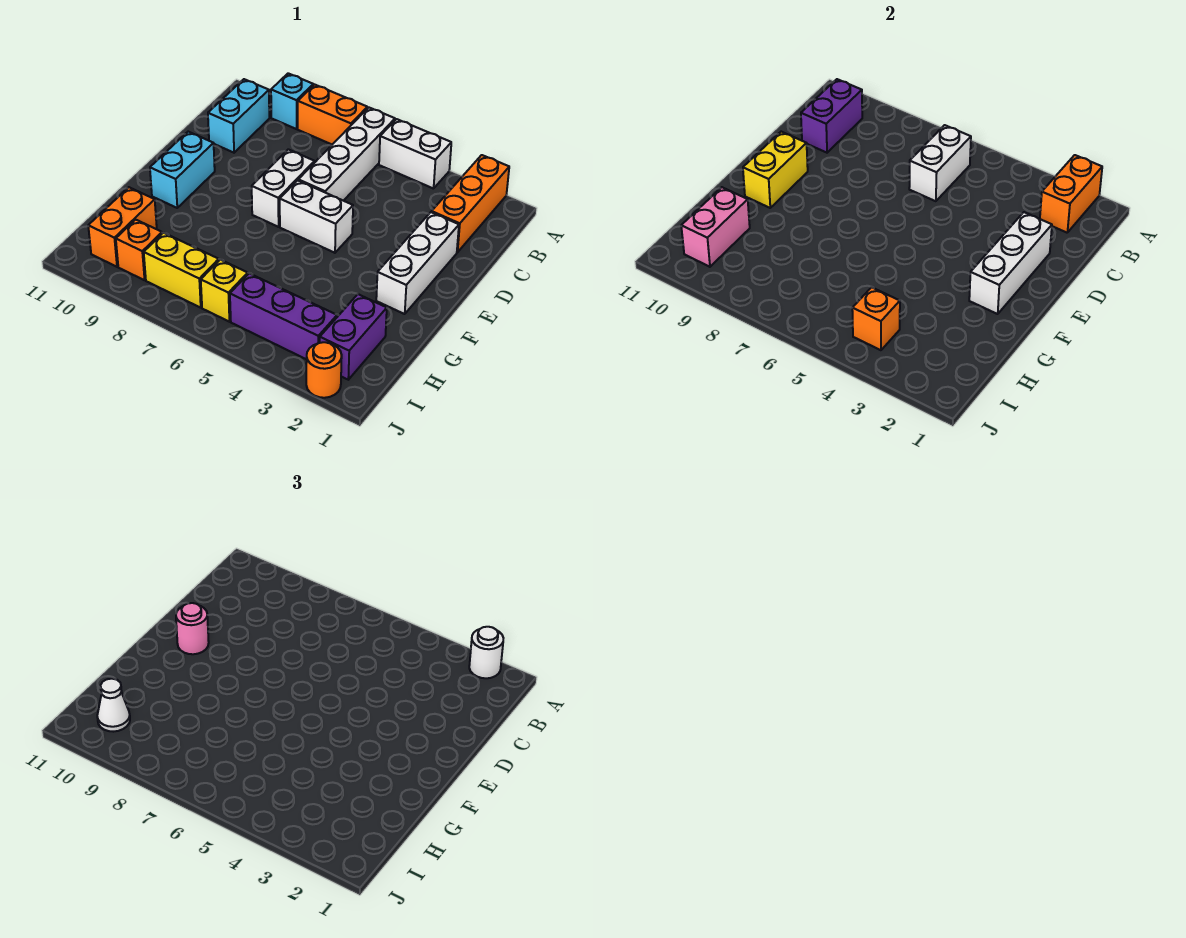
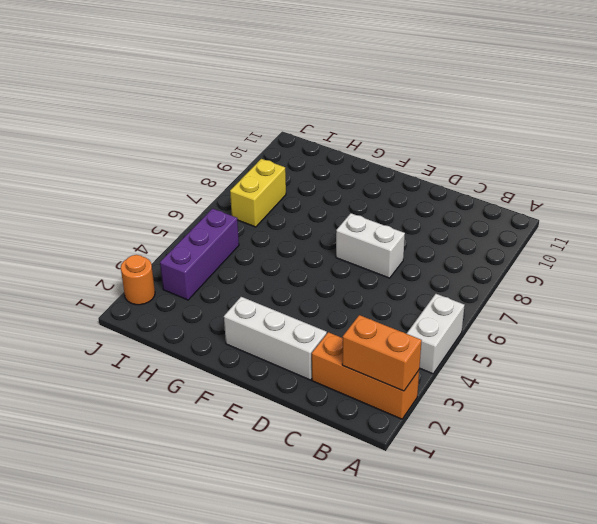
none -> white brick A6:D6 level 1
none -> orange brick A7:A8 level 1
none -> cyan brick A9 level 1

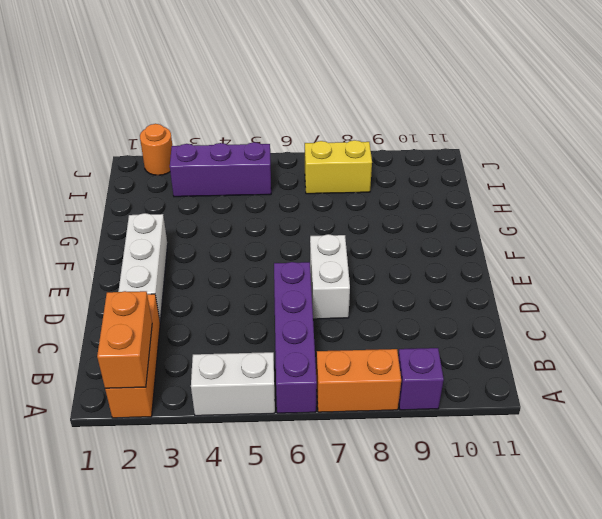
purple brick A6:D6 level 1 -> white brick A6:D6 level 1
purple brick A9 level 1 -> cyan brick A9 level 1
none -> cyan brick B10:C10 level 1
none -> white brick E5:E6 level 1
none -> cyan brick E10:F10 level 1

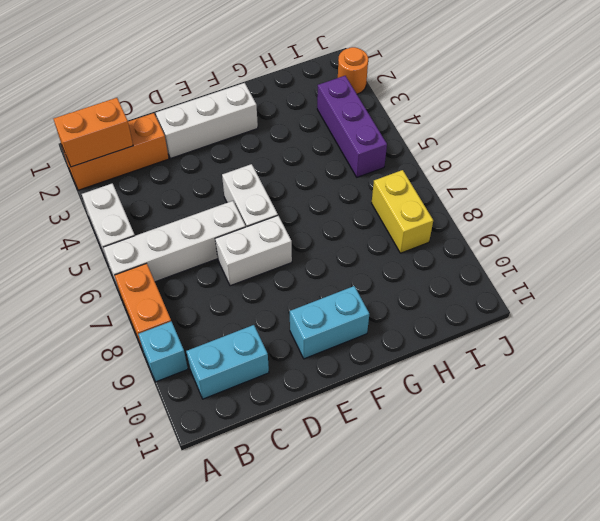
none -> purple brick H2:I2 level 1
none -> orange brick H10:I10 level 1
none -> yellow brick I6 level 1

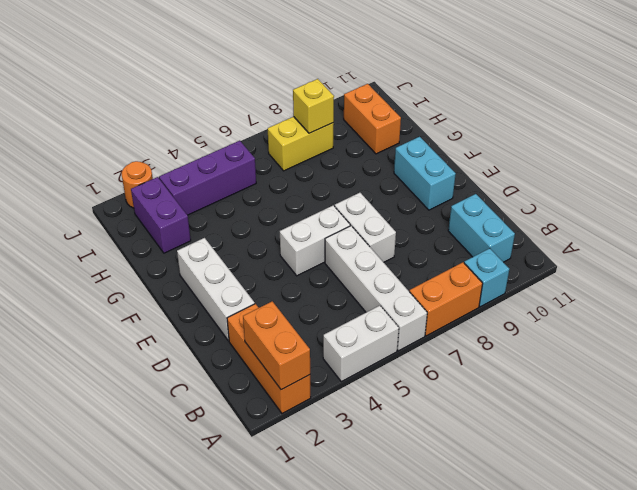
yellow brick I8 level 2 -> yellow brick I6 level 1
none -> orange brick I9 level 1
none -> white brick B6:C6 level 2
none -> purple brick B10:C10 level 2

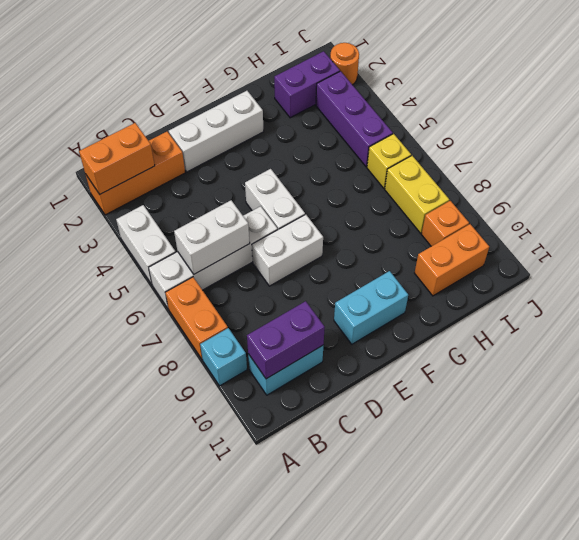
none -> white brick D2:F2 level 2
none -> yellow brick E10:F10 level 2
none -> pink brick H10:I10 level 2

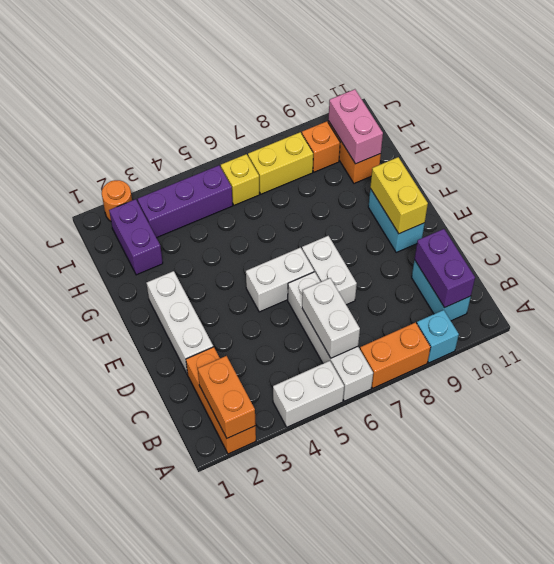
none -> white brick D2:F2 level 2
none -> orange brick I4 level 2
none -> white round brick A2 level 3

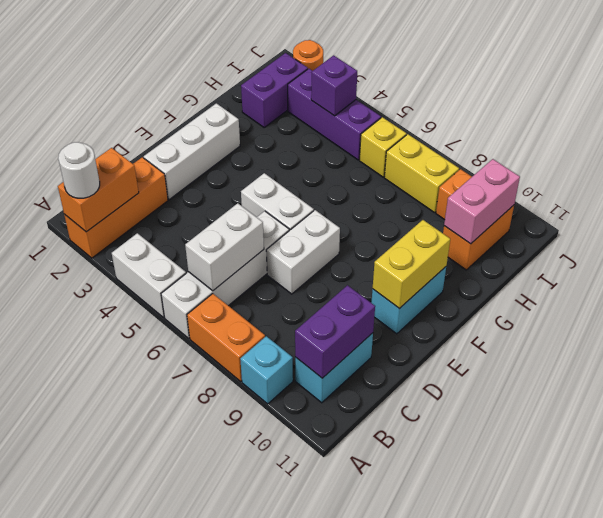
purple brick I4 level 2 -> orange brick I4 level 2
none -> white brick D2:F2 level 2
none -> pink round brick E10 level 3
none -> white cone I10 level 3

